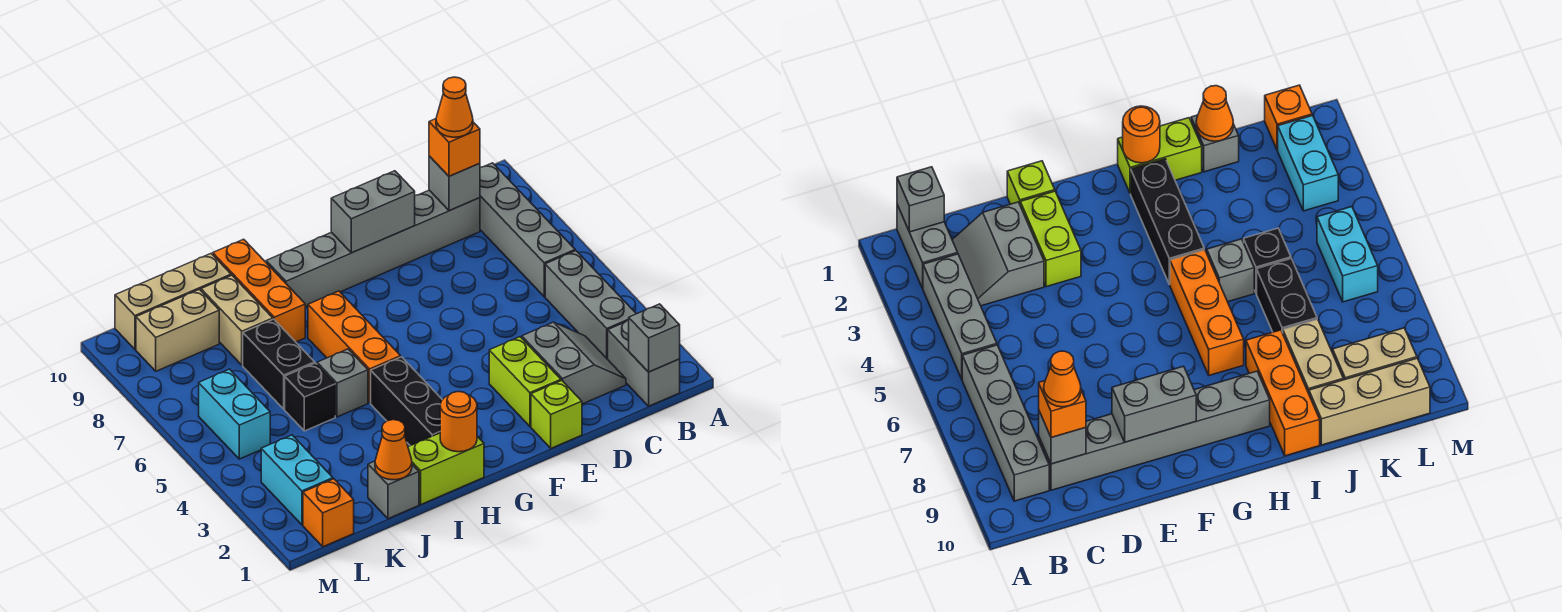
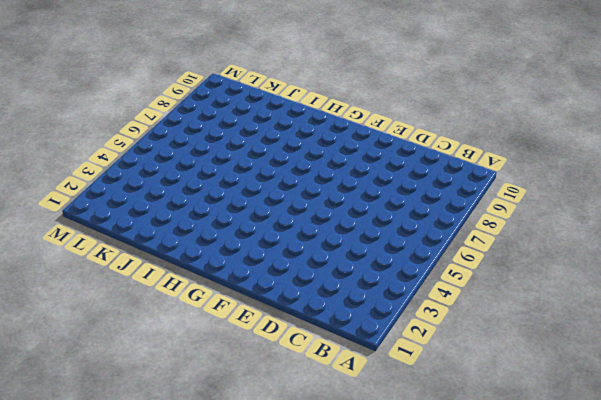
none -> grey brick B1:B2 level 1
none -> grey brick B3:B5 level 1
none -> grey brick B6:B9 level 1

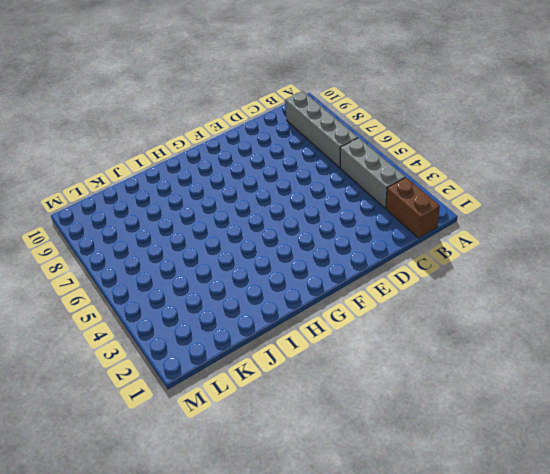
brown brick B1:B2 level 1 -> grey brick B1:B2 level 1
none -> grey slope C2:D3 level 1 top D
none -> grey brick C9:H9 level 1
none -> lime brick E1 level 1

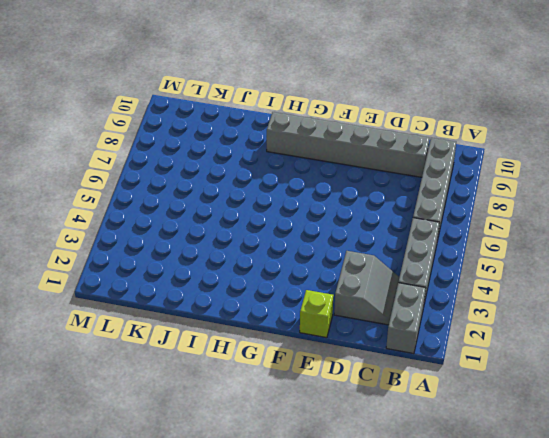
none -> lime brick E2:E3 level 1
none -> lime brick H1:I1 level 1
none -> black brick H2:H4 level 1

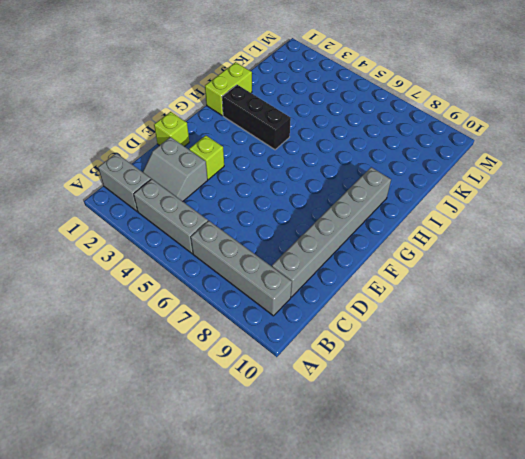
lime brick E3 level 1 -> lime brick E2:E3 level 1
none -> orange brick H5:H7 level 1
none -> grey brick I5 level 1
none -> orange brick I8:I10 level 1

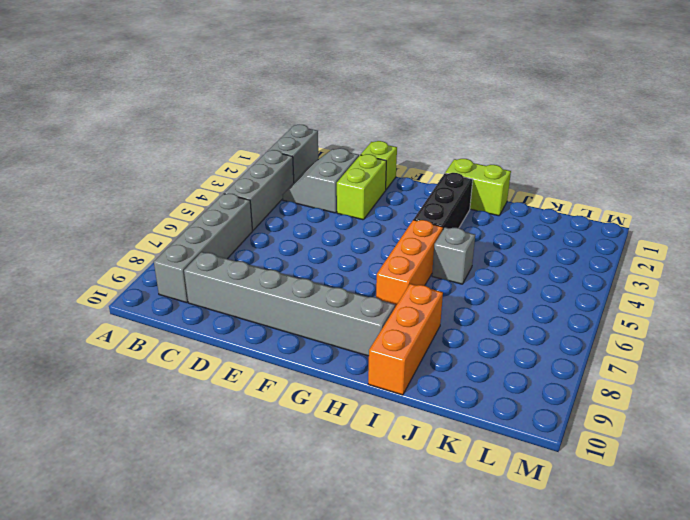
none -> grey brick J1 level 1
none -> black brick J5 level 1
none -> black brick J6:J7 level 1

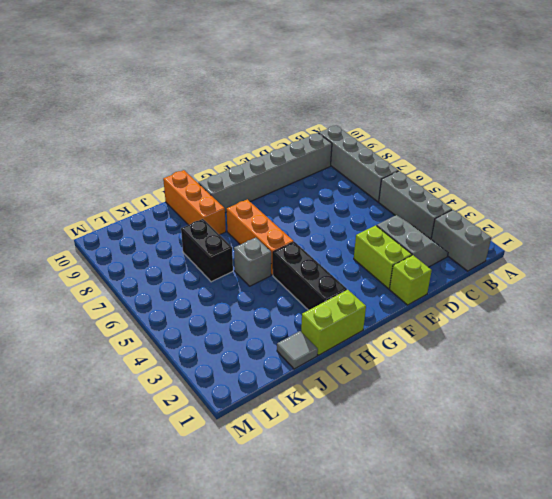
grey tile J1 level 1 -> grey brick J1 level 1
none -> black brick J5 level 1
none -> tan brick J8:J9 level 1
none -> tan brick J10:L10 level 1

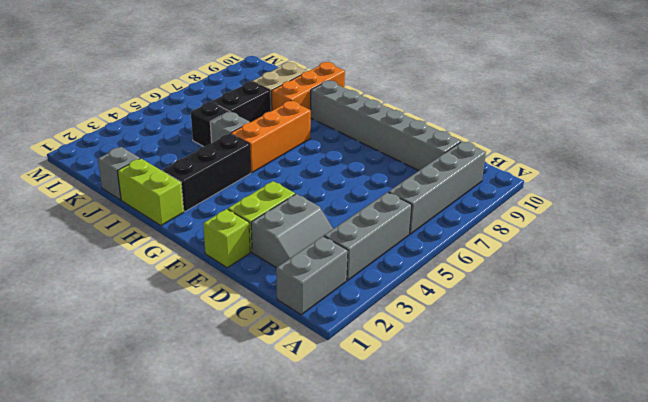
none -> tan brick J10:L10 level 1
none -> tan brick K9:L9 level 1
none -> orange brick L1 level 1

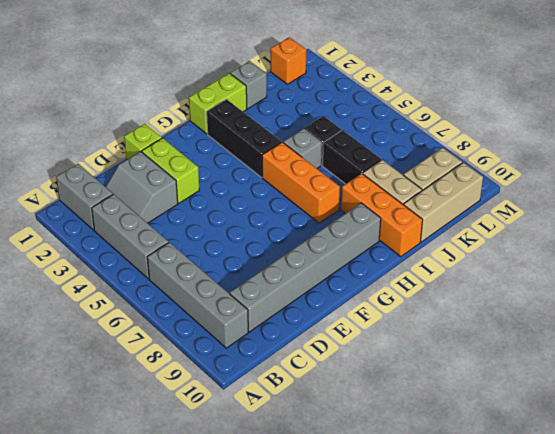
none -> cyan brick L2:L3 level 1
none -> cyan brick L5:L6 level 1
none -> grey brick B1 level 2

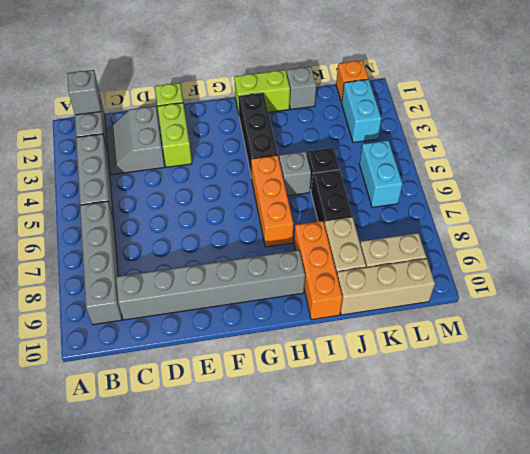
none -> grey brick C9 level 2
none -> grey brick E9:F9 level 2
none -> orange round brick H1 level 2

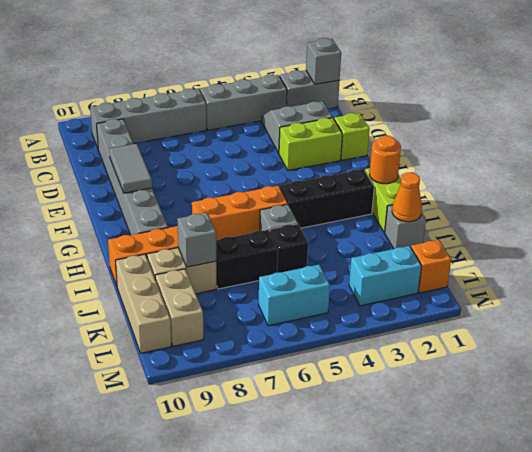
grey tile E9:F9 level 2 -> grey brick E9:F9 level 2
grey brick J8 level 2 -> grey brick C9 level 2
none -> orange brick C9 level 3
none -> orange cone C9 level 4

